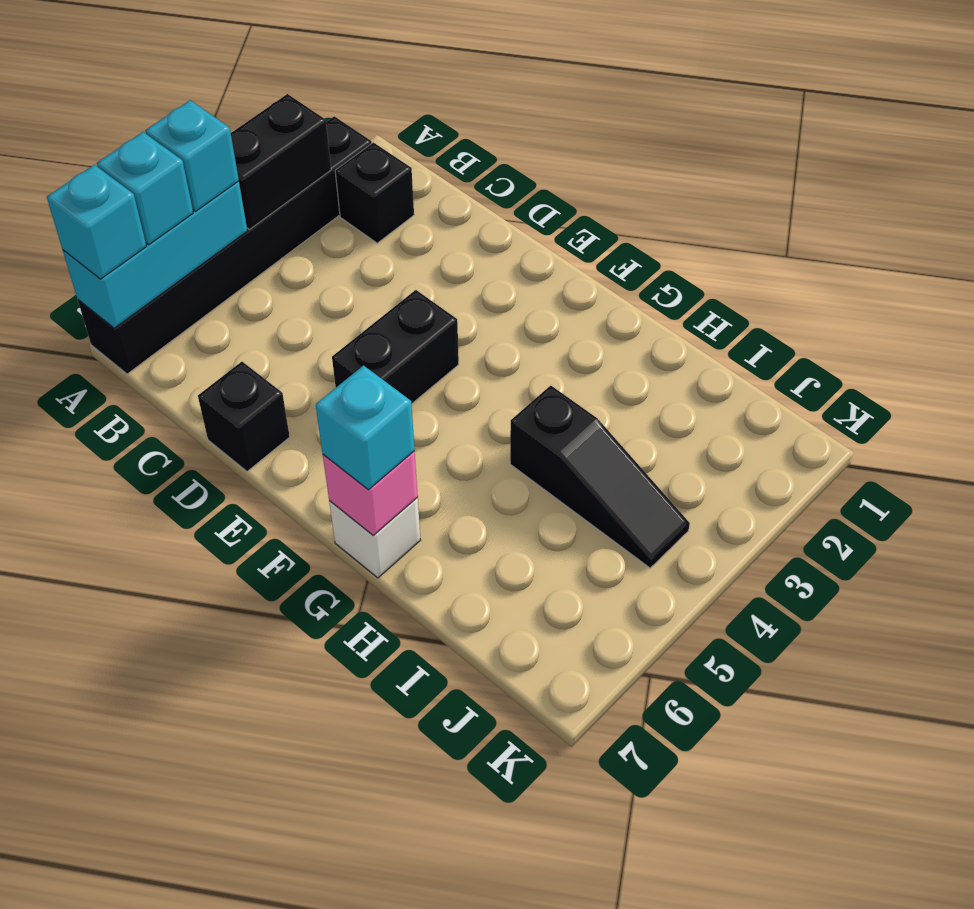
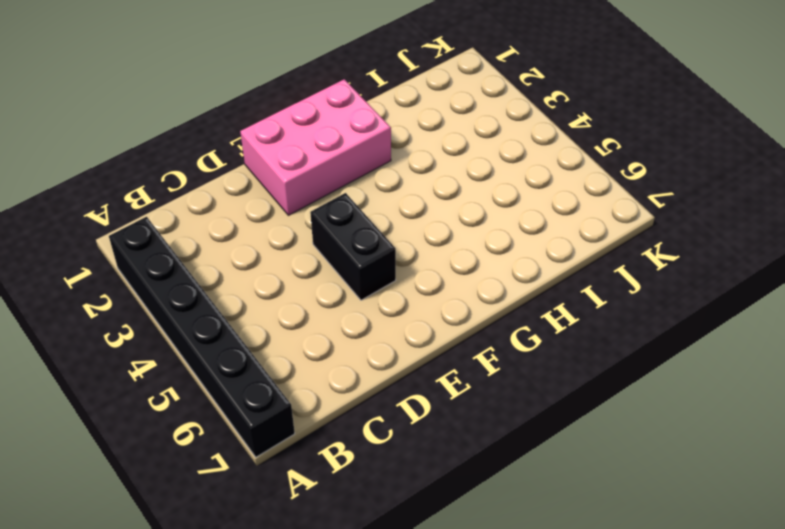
pink brick E1:G2 level 1 -> none
none -> black brick B2 level 1
none -> black brick D7 level 1
none -> white brick G7 level 1

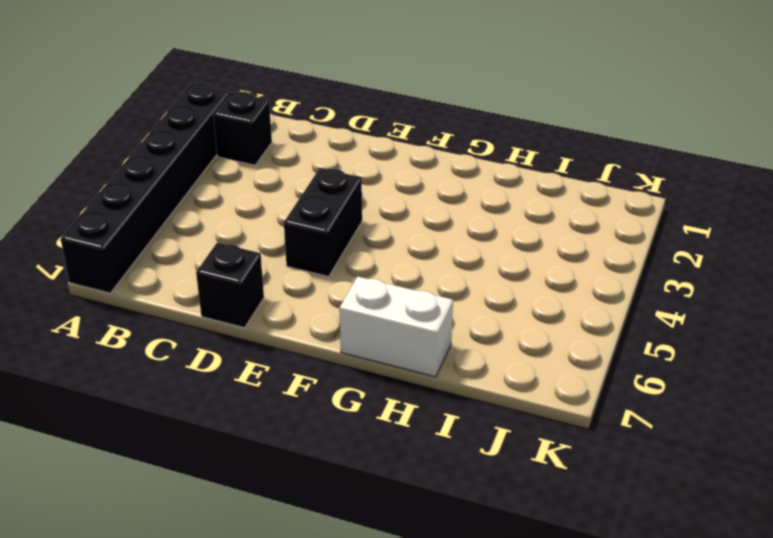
white brick G7:H7 level 1 -> white brick G7 level 1
none -> black slope H4:J4 level 1 top H
none -> black brick A3:A4 level 2
none -> cyan brick A5:A7 level 2

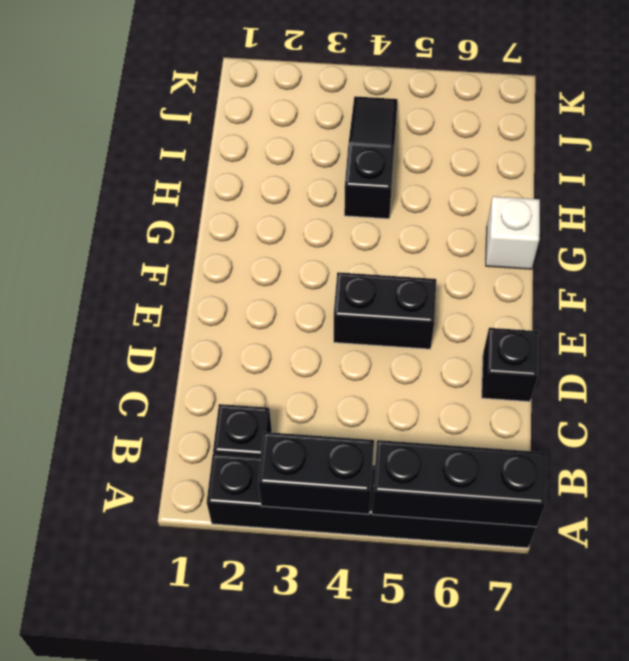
black brick A5:A7 level 2 -> cyan brick A5:A7 level 2
none -> pink brick G7 level 2
none -> cyan brick A5 level 3
none -> cyan brick A6 level 3

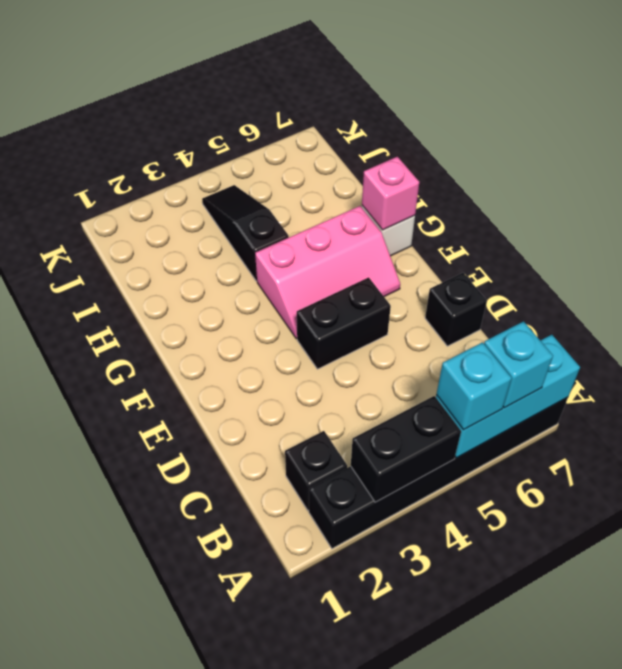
pink slope F4:G6 level 1 top G -> none
none -> cyan brick A7 level 3
none -> cyan brick G7 level 3

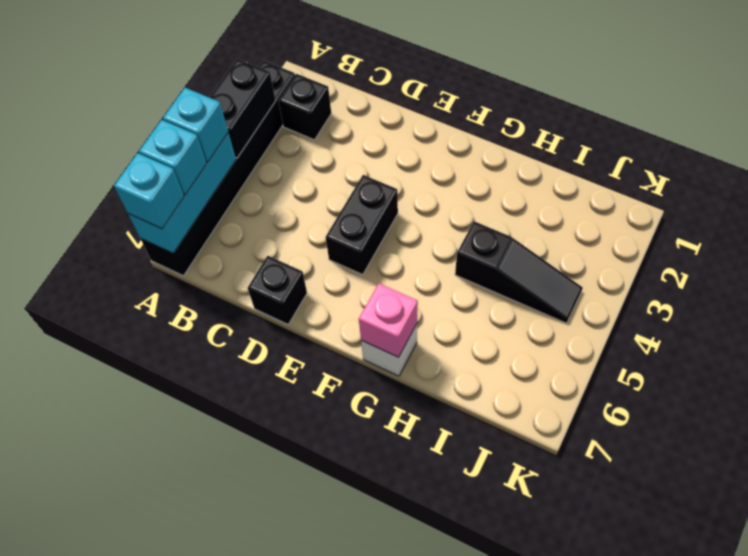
none -> cyan brick G7 level 3

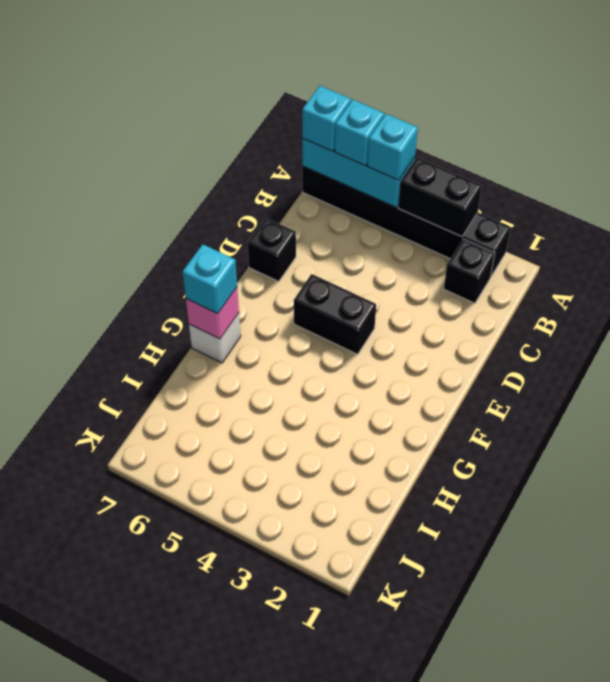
none -> black slope H4:J4 level 1 top H

